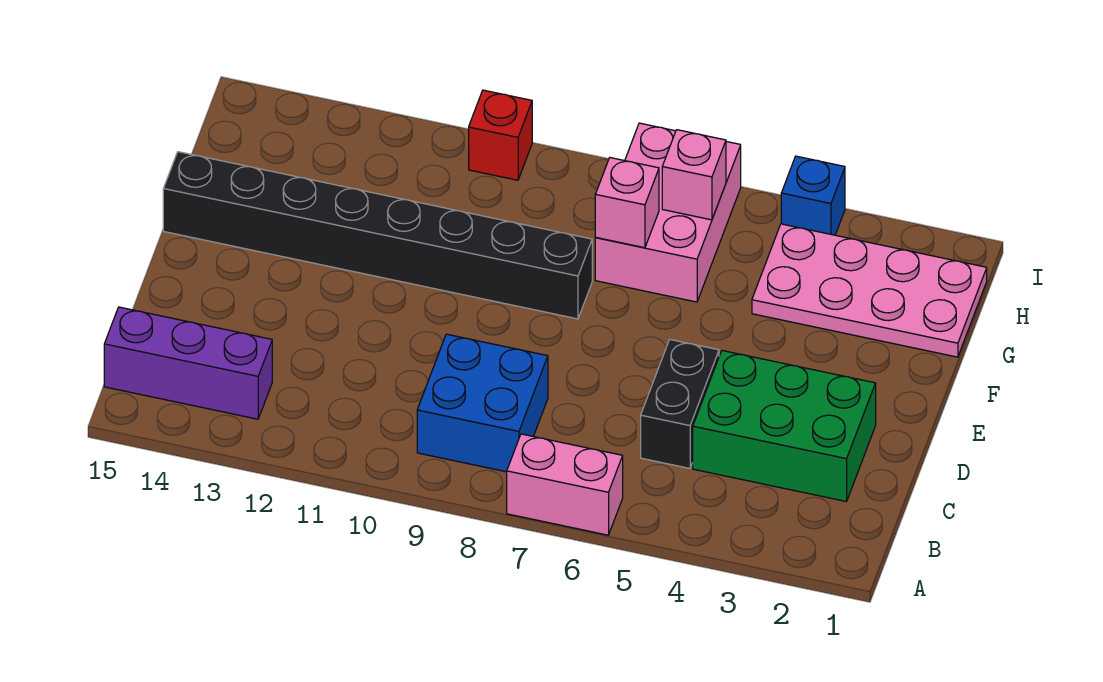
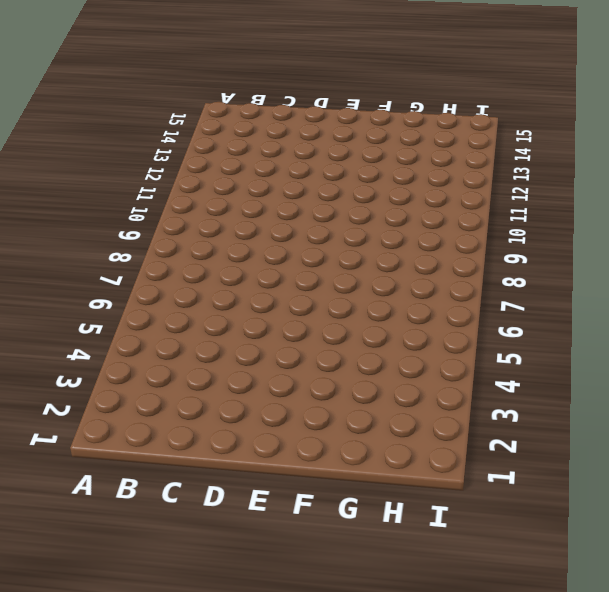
none -> pink brick A6:A7 level 1
none -> blue brick B8:C9 level 1
none -> purple brick B13:B15 level 1

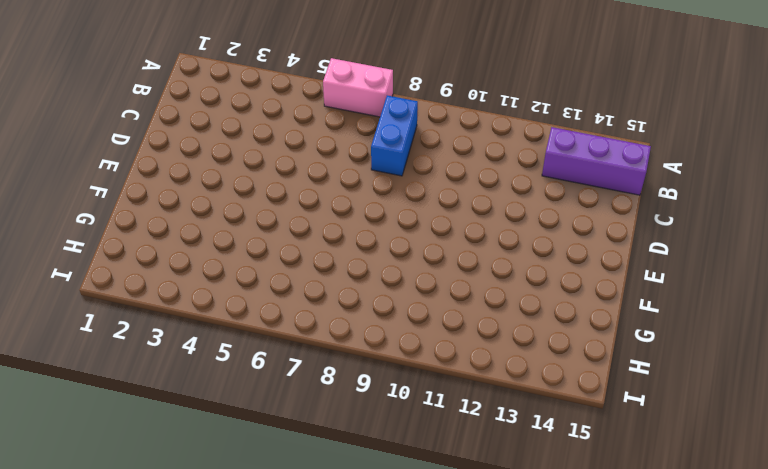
blue brick B8:C8 level 1 -> blue brick B8:C9 level 1
none -> green brick C2:D4 level 1
none -> black brick C5:D5 level 1
none -> black brick F8:F15 level 1

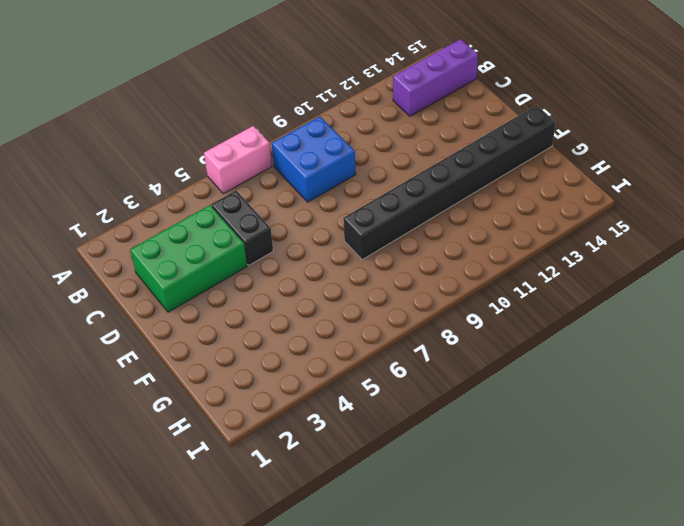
none -> pink plate G1:H4 level 1
none -> pink brick G6:I7 level 1
none -> blue brick I4 level 1

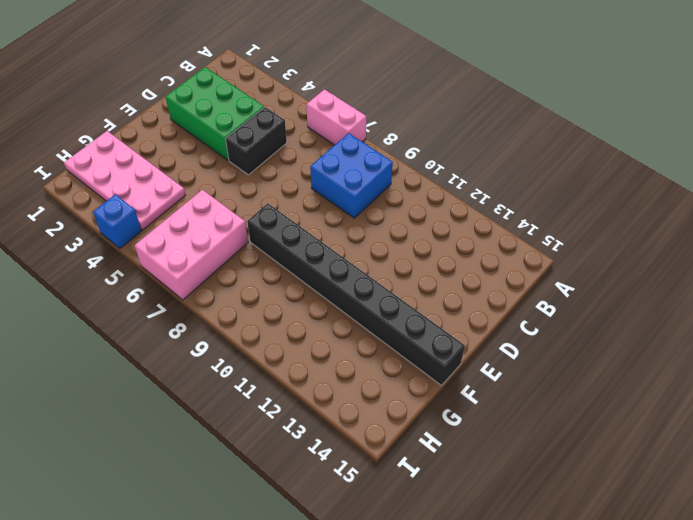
none -> purple brick B13:B15 level 1
none -> red brick I10 level 1
none -> pink brick G7 level 2

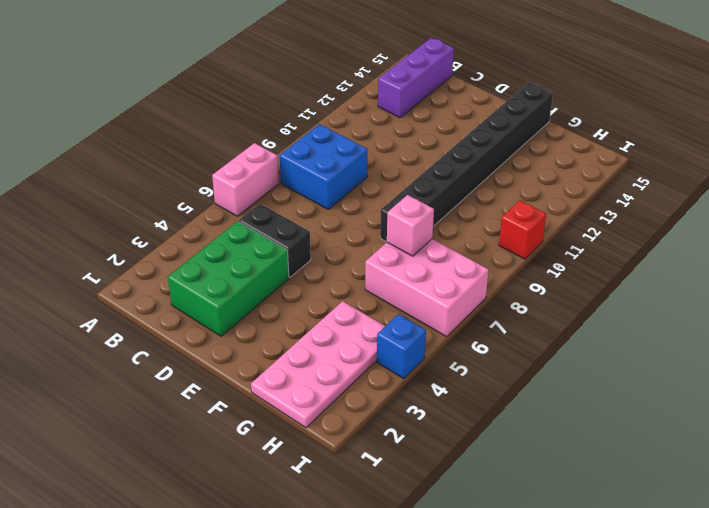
none -> pink brick H6 level 2

